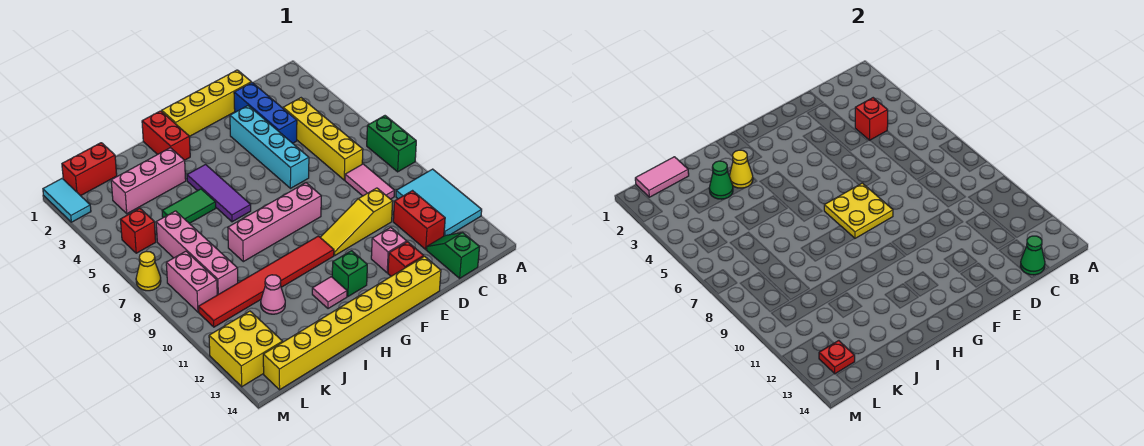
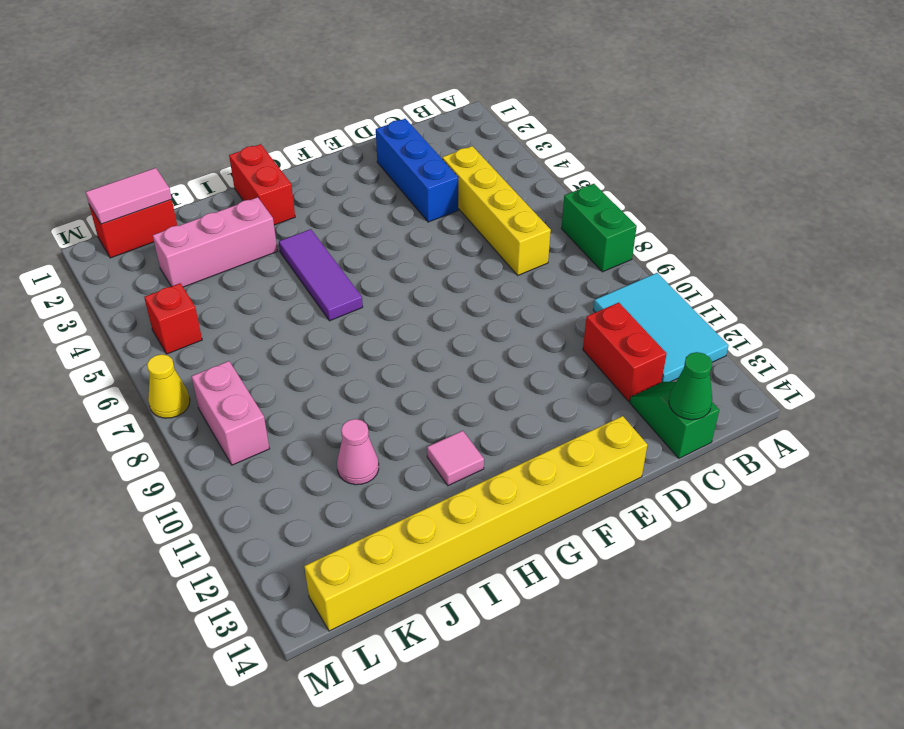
none -> pink tile C8:C9 level 1
none -> yellow brick D1:G1 level 1
none -> yellow slope D10:F10 level 1 top D
none -> cyan brick E3:E6 level 1

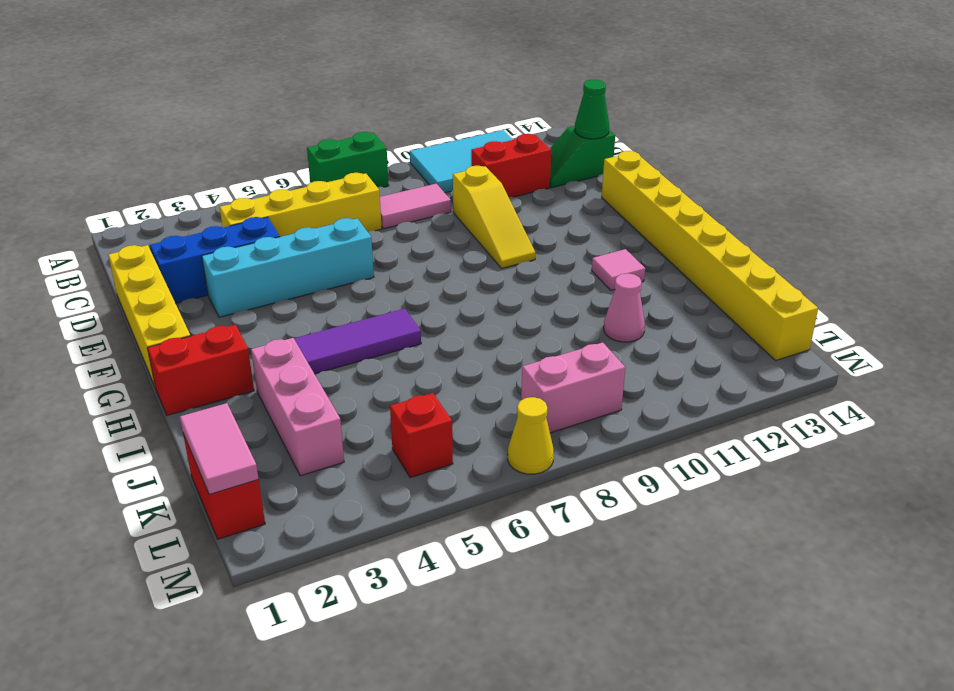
none -> pink brick E12 level 1
none -> red brick E13 level 1
none -> pink brick F8:I8 level 1
none -> red tile G10:L10 level 1

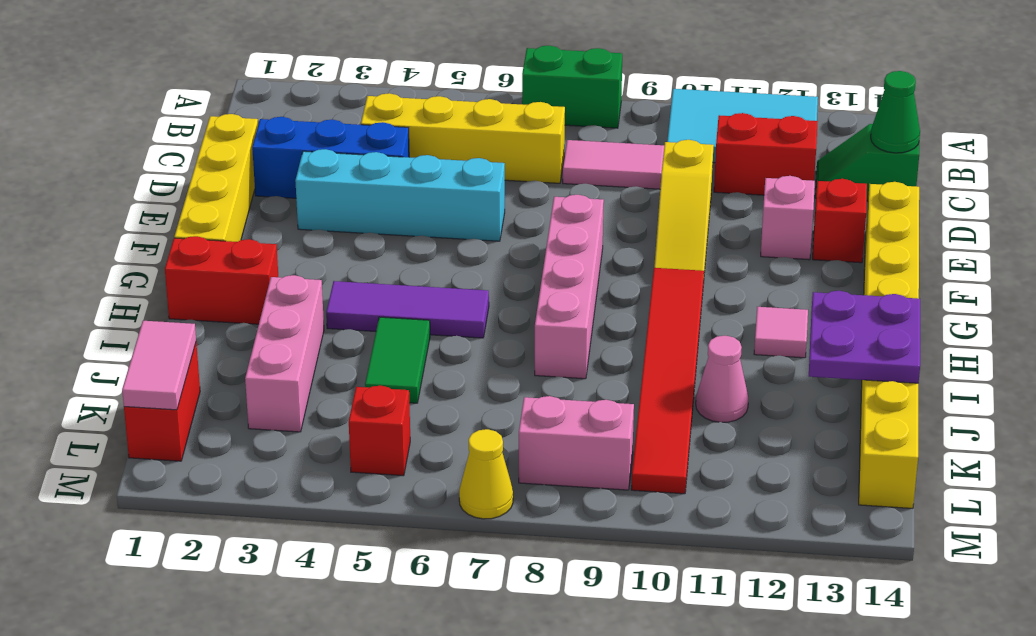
purple plate I13:J14 level 2 -> none
none -> green brick G12 level 1
none -> pink brick K6:K9 level 1
none -> yellow brick L12:M13 level 1
none -> cyan tile M1:M2 level 1

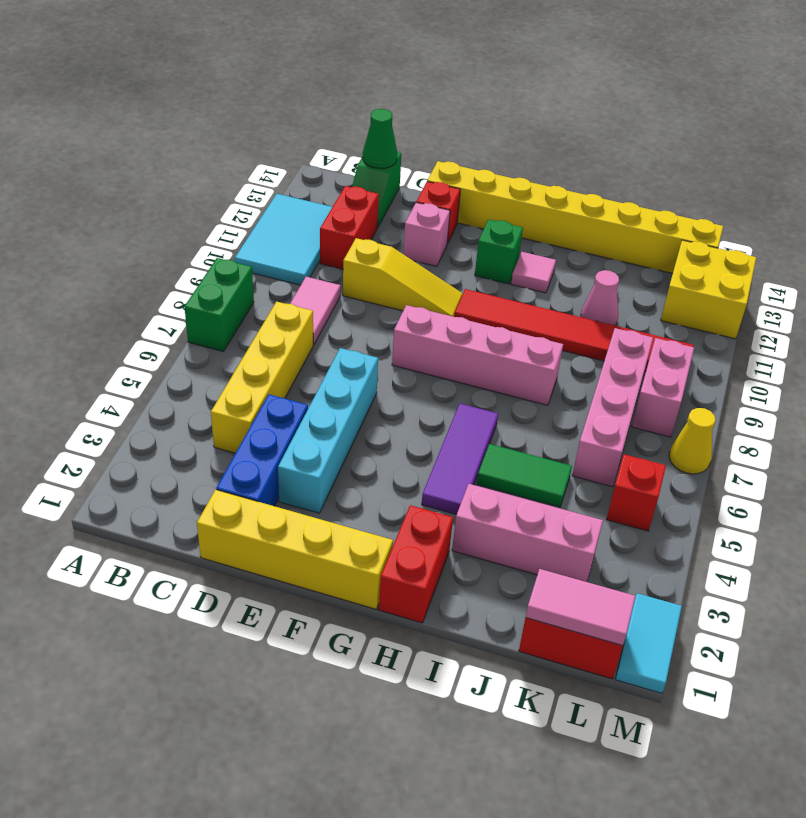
none -> red brick C4 level 2
none -> yellow plate F7:G8 level 2
none -> yellow cone I3 level 2
none -> green cone J3 level 2

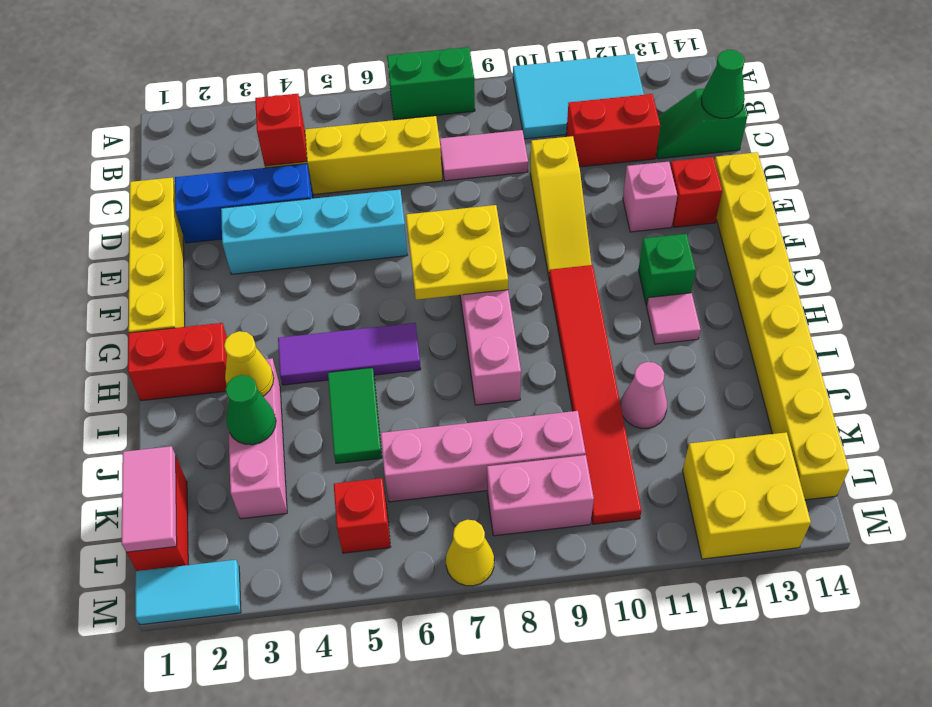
none -> red plate L13 level 2

